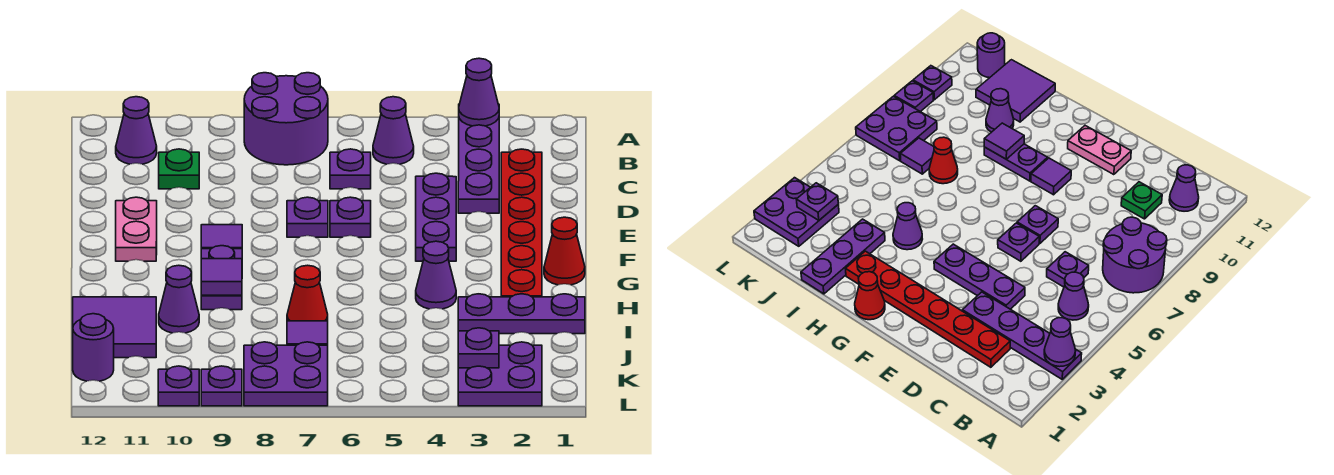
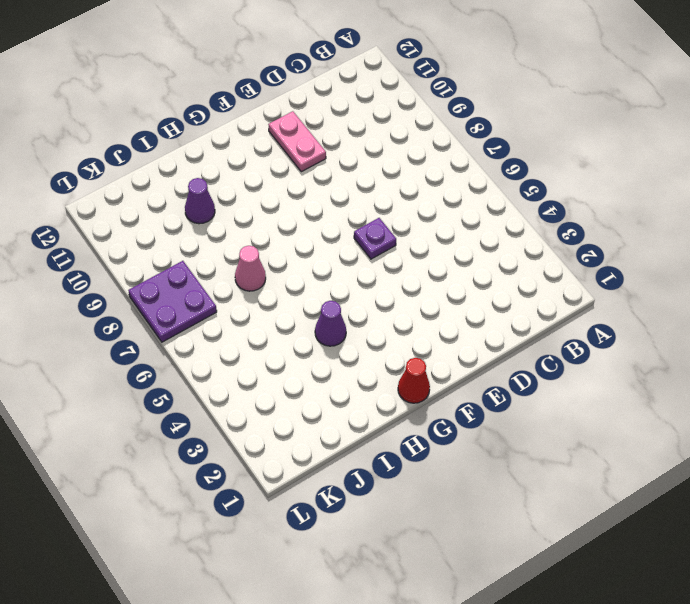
pink plate E10:E11 level 1 -> pink plate E11:F11 level 1
pink cone I7 level 1 -> red cone I7 level 1
none -> purple plate A3:D3 level 1
none -> purple round brick A7:B8 level 1
none -> purple cone B5 level 1

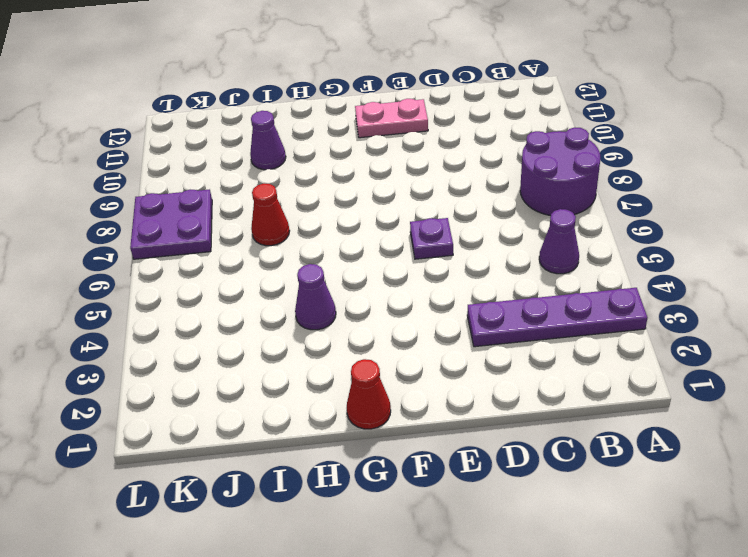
none -> purple cone B11 level 1
none -> red plate C2:H2 level 1
none -> purple plate C6 level 1

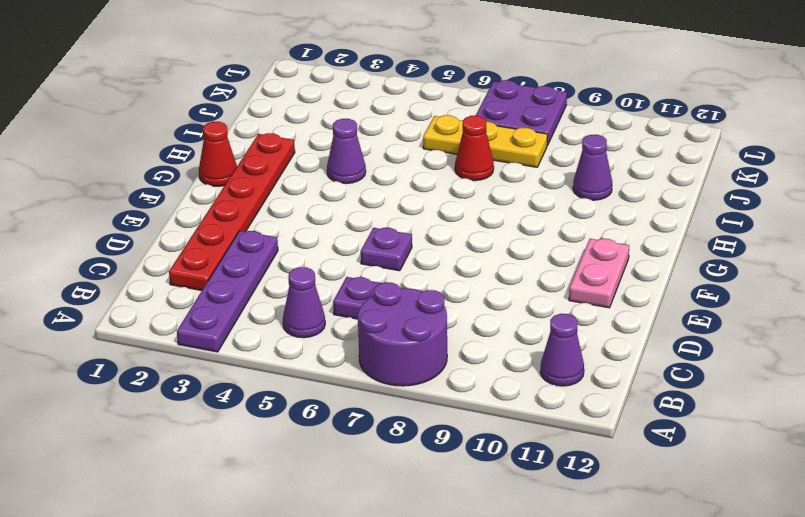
yellow plate J6:J8 level 1 -> purple tile J7 level 1
none -> green plate C10 level 1
none -> purple plate D4:F4 level 1
none -> purple plate E7 level 1

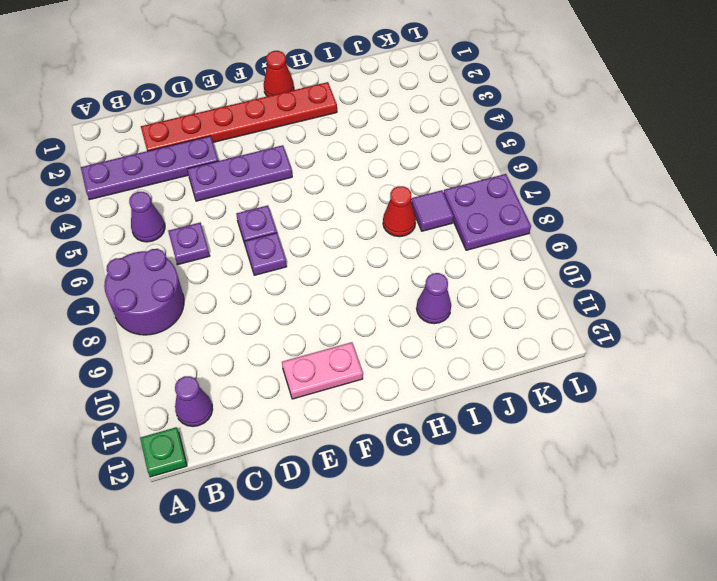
green plate A12 level 1 -> green plate C10 level 1
none -> purple tile F9 level 1
none -> purple plate G9:H9 level 1
none -> purple cone H4 level 1

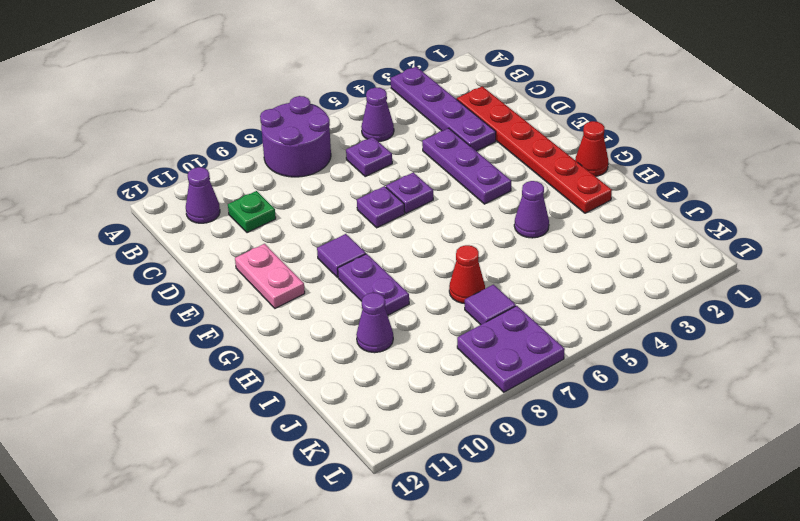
none -> purple plate I1:I3 level 1
none -> purple tile I11:J12 level 1
none -> purple plate K2:L3 level 1

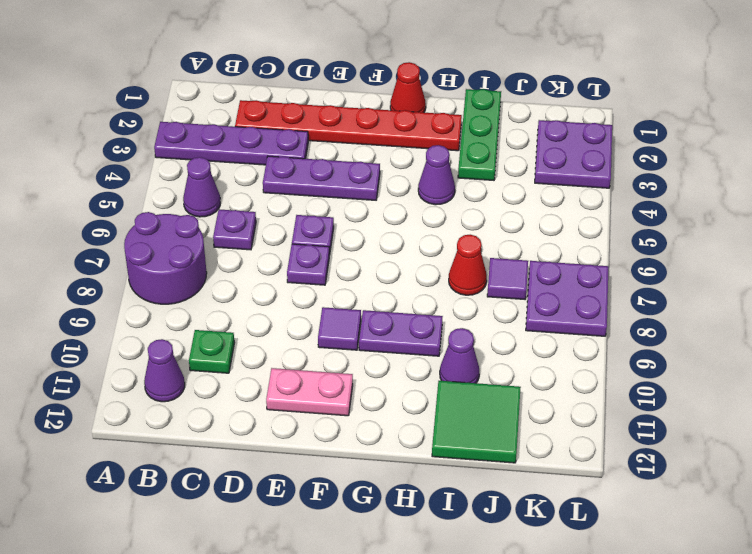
green plate I1:I3 level 1 -> purple plate I1:I3 level 1
green tile I11:J12 level 1 -> purple tile I11:J12 level 1
none -> purple round brick K12 level 1
none -> purple plate L9 level 1
none -> purple plate L10 level 1

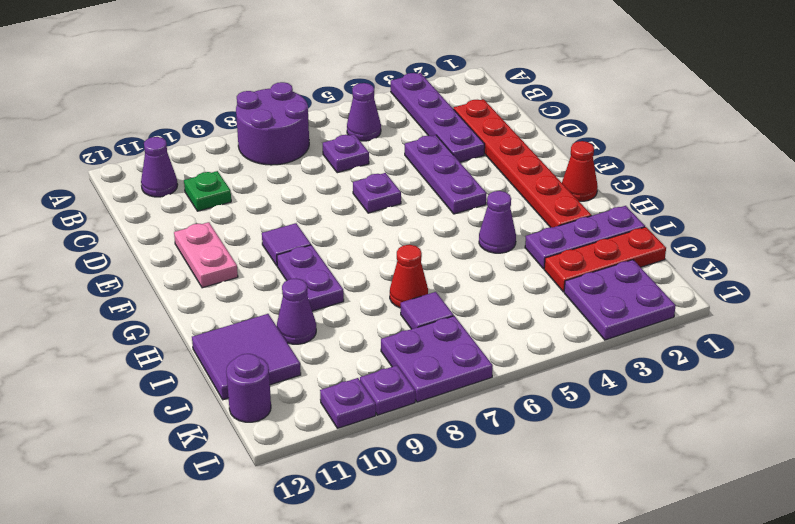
red plate J1:J3 level 1 -> none
none -> purple plate E7 level 1
none -> purple cone A3 level 2
none -> purple tile H9 level 2

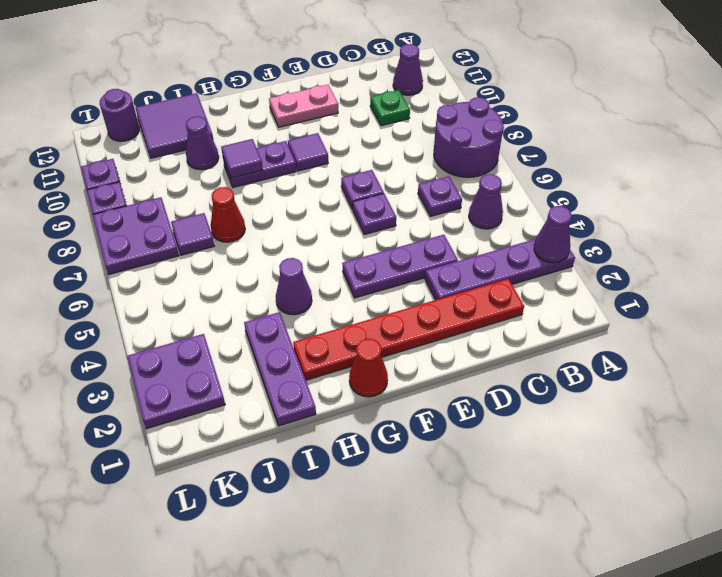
none -> purple plate K3 level 2

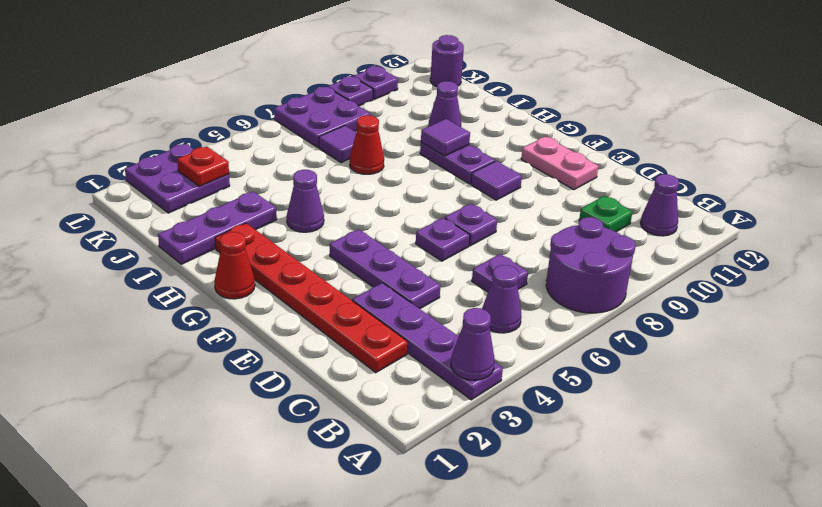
red plate K3 level 2 -> purple plate K3 level 2
none -> purple tile I11:J12 level 1

